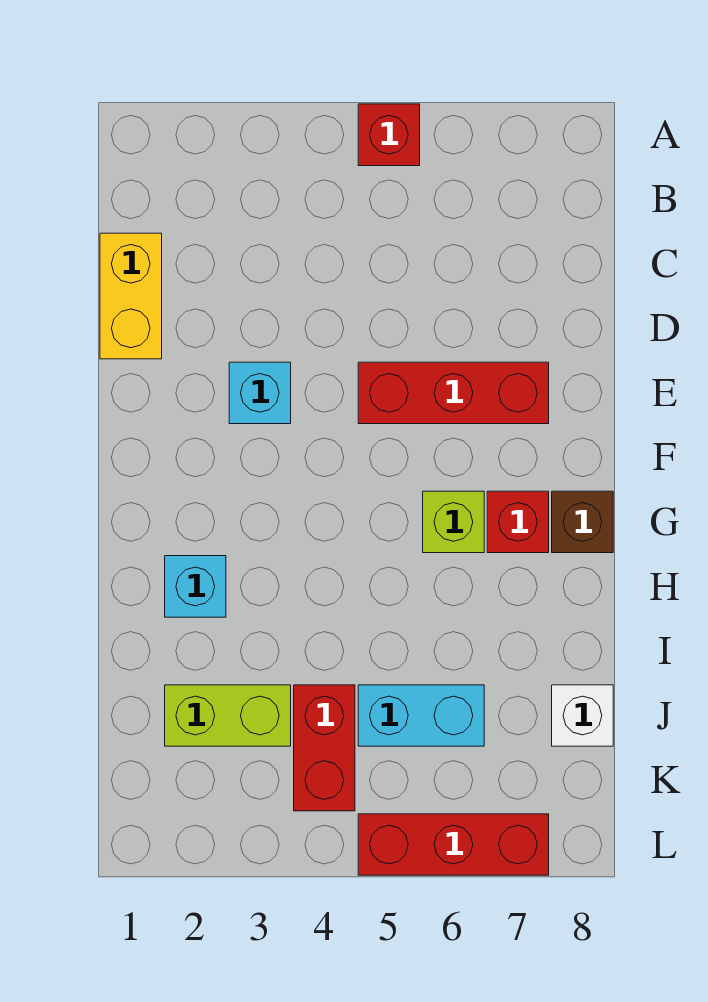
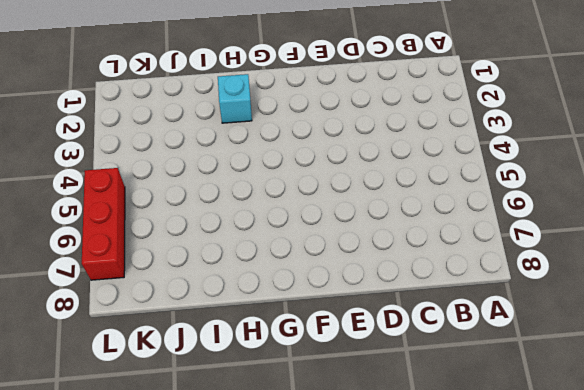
none -> red brick A5 level 1
none -> yellow brick C1:D1 level 1
none -> cyan brick E3 level 1

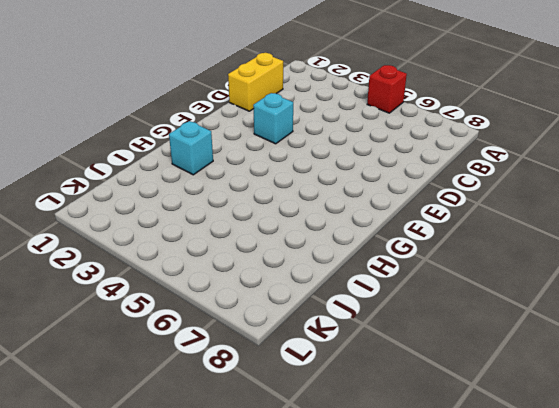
none -> red brick E5:E7 level 1
none -> lime brick G6 level 1
none -> red brick G7 level 1

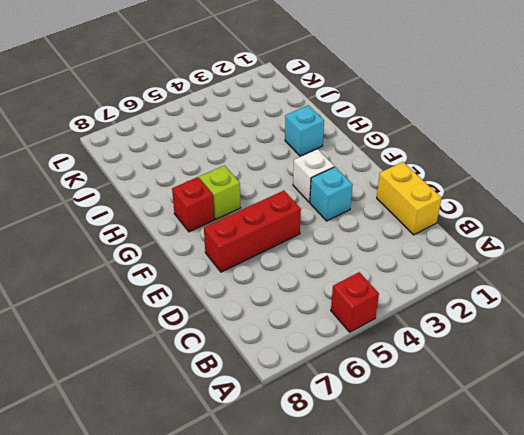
white brick F3 level 1 -> white brick J8 level 1
none -> brown brick G8 level 1
none -> lime brick J2:J3 level 1
none -> red brick J4:K4 level 1

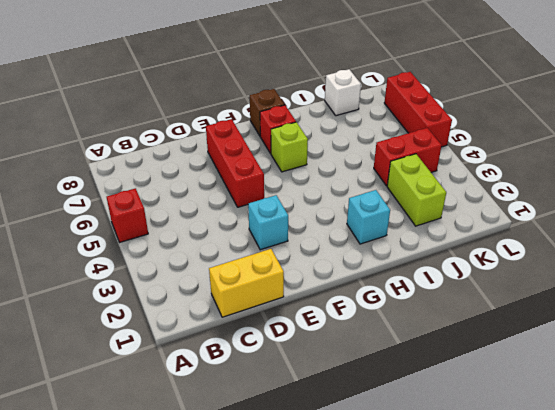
none -> cyan brick J5:J6 level 1

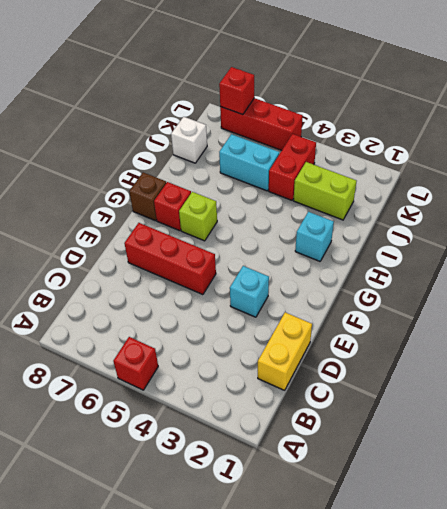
red brick L7 level 2 -> none

